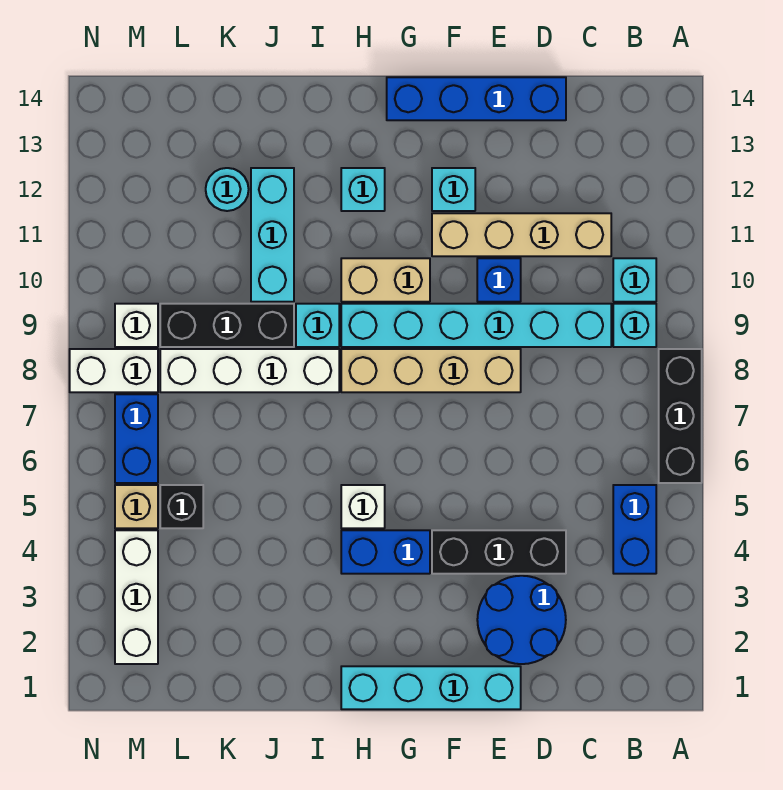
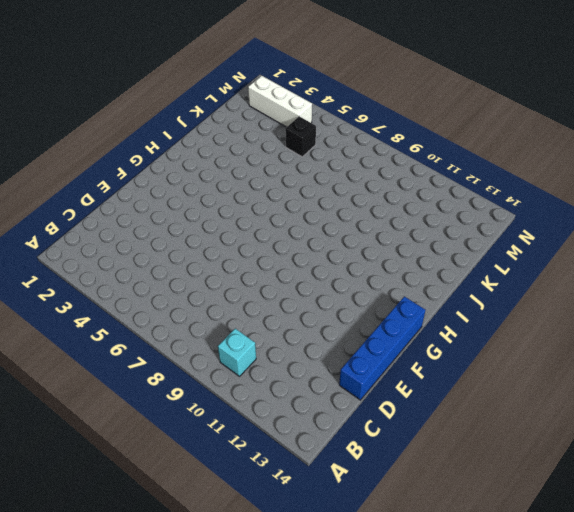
none -> black brick A6:A8 level 1
none -> blue brick B4:B5 level 1
none -> cyan brick B9 level 1

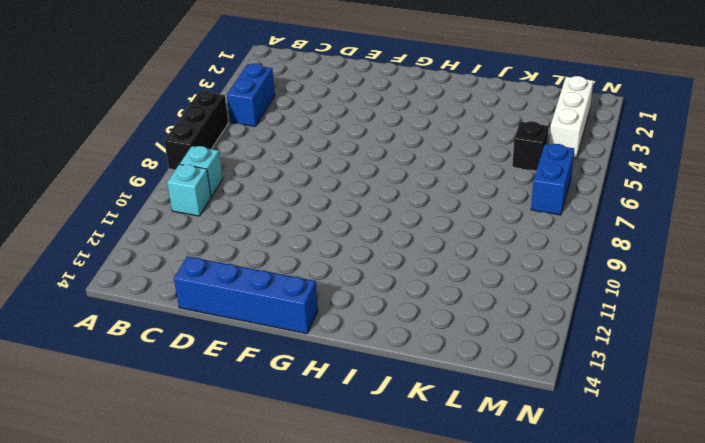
none -> cyan brick C9:H9 level 1
none -> tan brick C11:F11 level 1
none -> blue round brick D2:E3 level 1

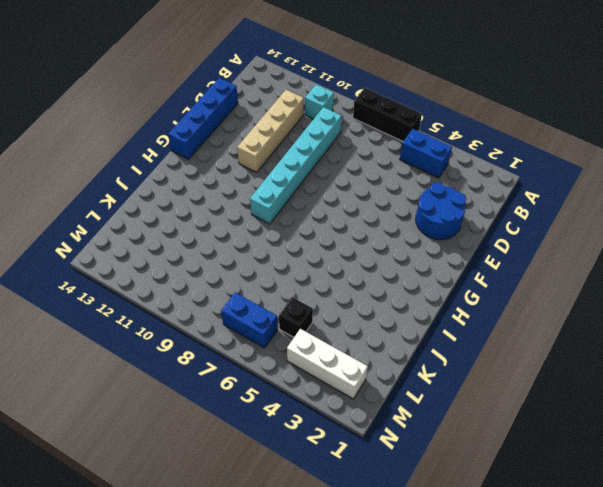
none -> cyan brick B9 level 1
none -> black brick D4:F4 level 1
none -> cyan brick E1:H1 level 1

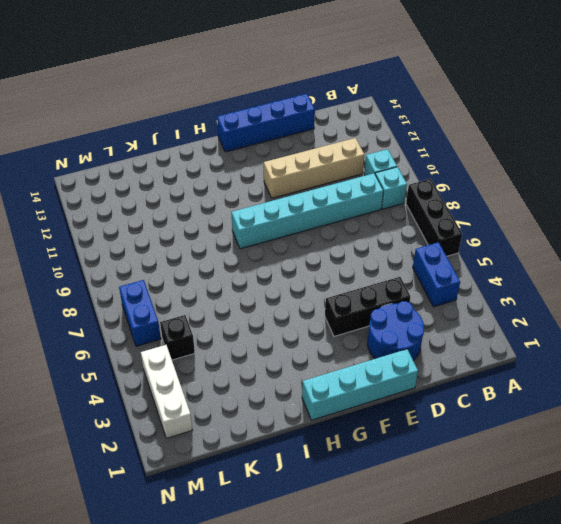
none -> tan brick E8:H8 level 1
none -> blue brick E10 level 1
none -> cyan brick F12 level 1

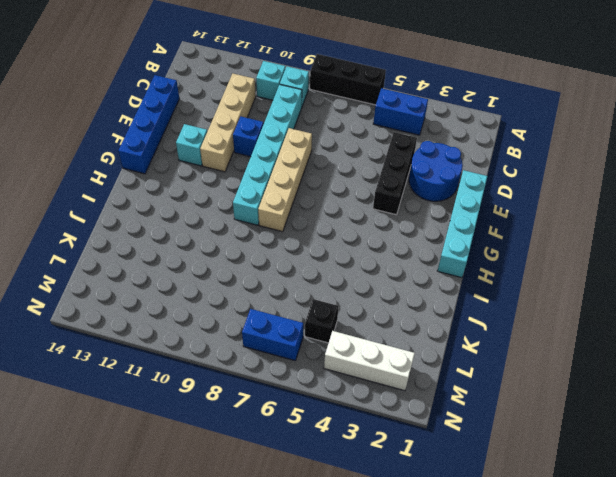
none -> blue brick G4:H4 level 1
none -> tan brick G10:H10 level 1
none -> white brick H5 level 1

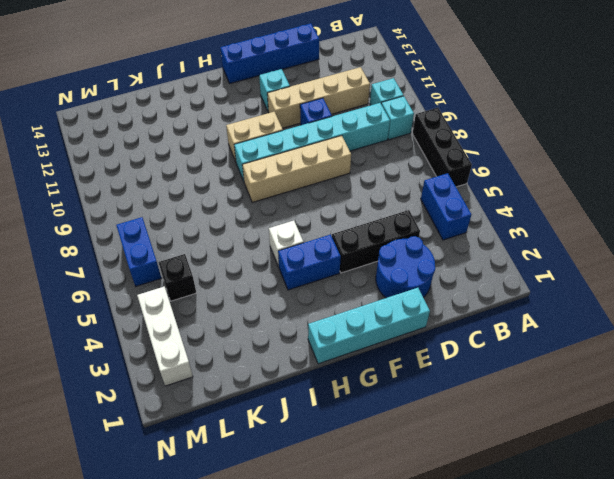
none -> cyan brick H12 level 1
none -> white brick I8:L8 level 1
none -> cyan brick I9 level 1

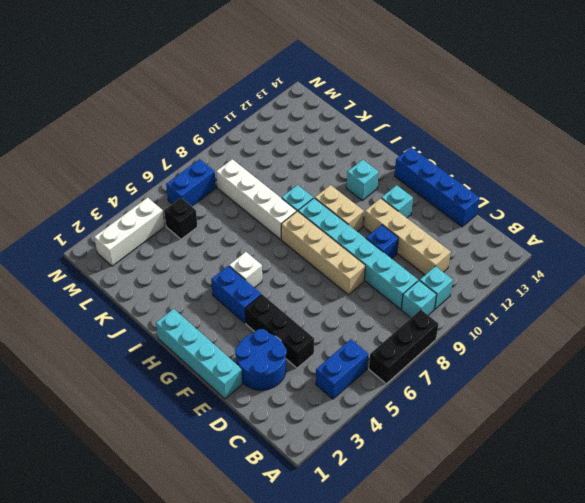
none -> black brick J9:L9 level 1
none -> cyan brick J10:J12 level 1
none -> cyan round brick K12 level 1

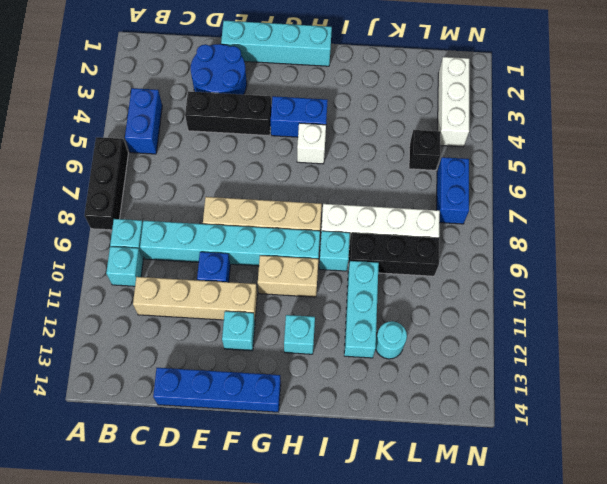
none -> tan brick M5 level 1
none -> white brick M8:N8 level 1
none -> white brick M9 level 1

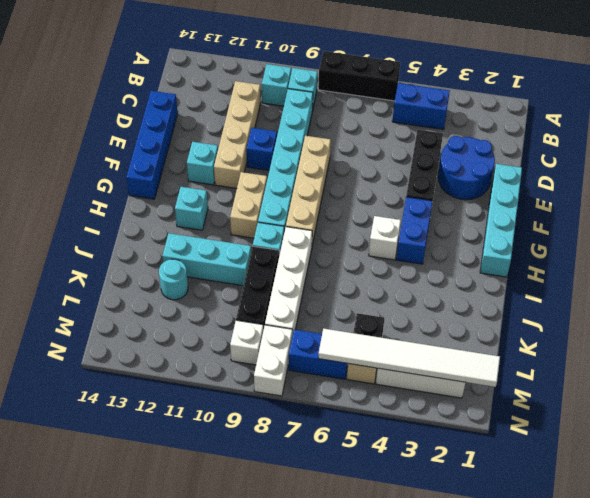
white tile M1:M6 level 2 -> none

